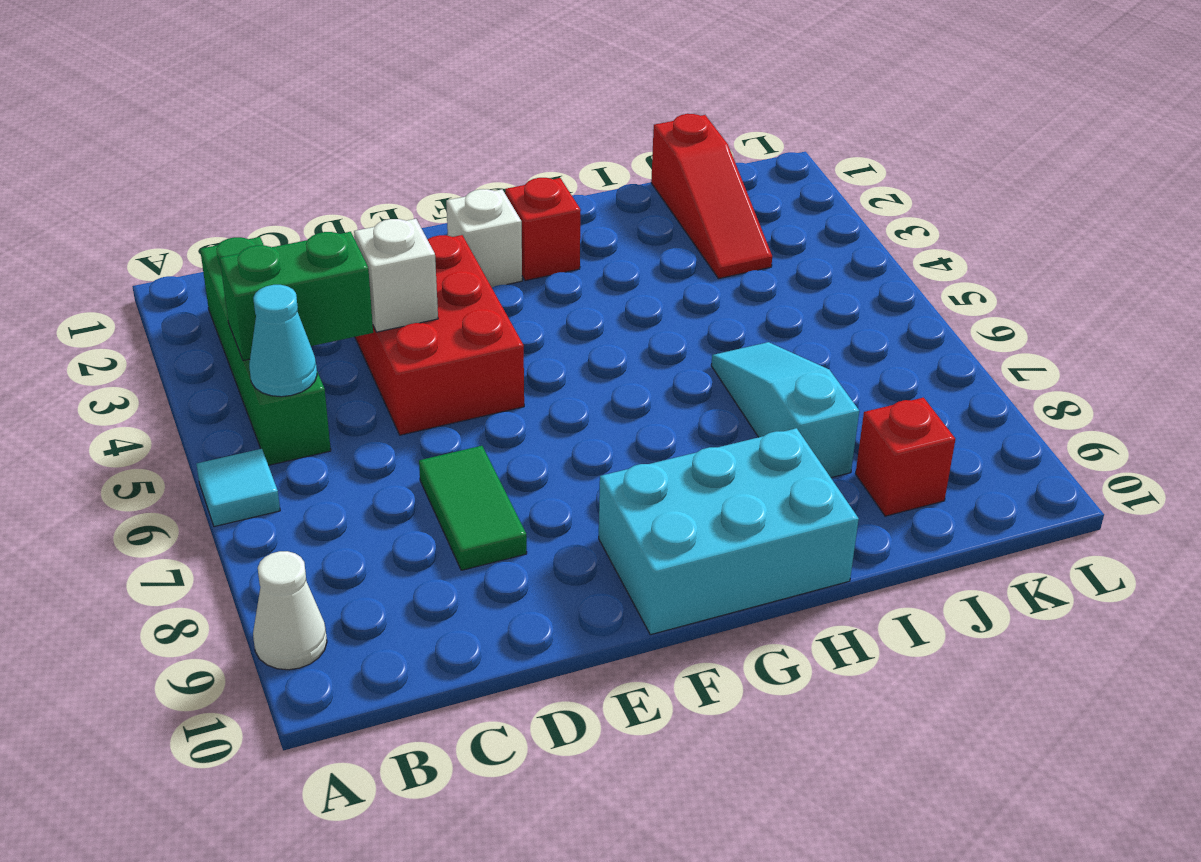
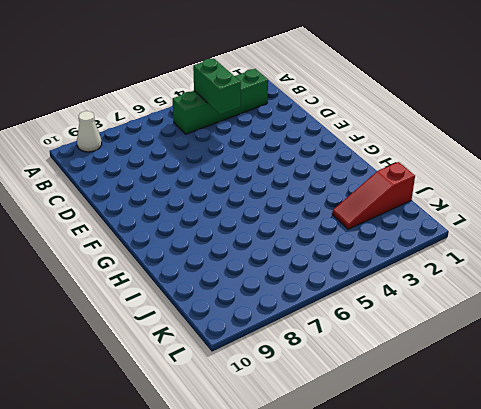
none -> cyan tile A6 level 1
none -> red brick D3:E5 level 1
none -> green tile D7:D8 level 1

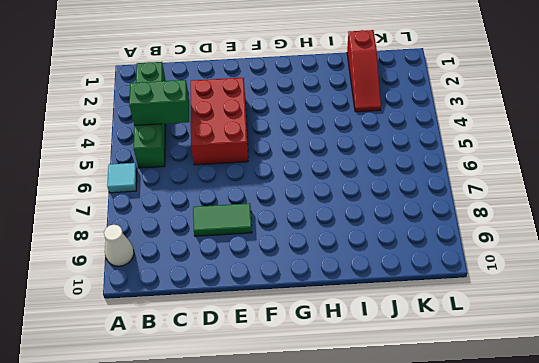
green tile D8:E8 level 1 -> green tile D7:D8 level 1
none -> white brick F2 level 1
none -> cyan brick F9:H10 level 1
none -> red brick G2 level 1

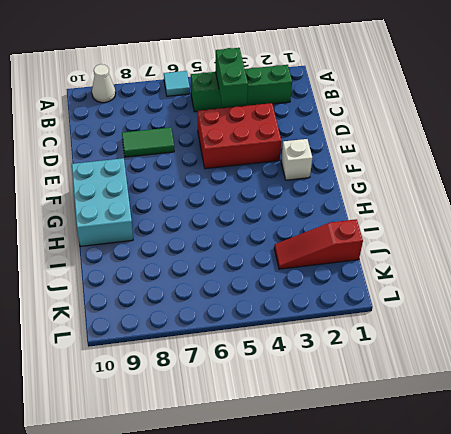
none -> red brick G2 level 1
none -> cyan slope I6:I8 level 1 top 8
none -> red brick J9 level 1

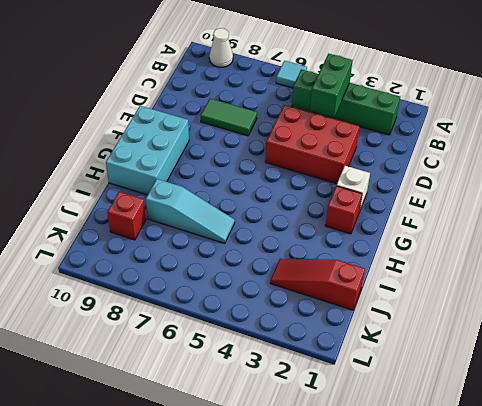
none -> cyan cone B5 level 2
none -> white brick D4 level 2

